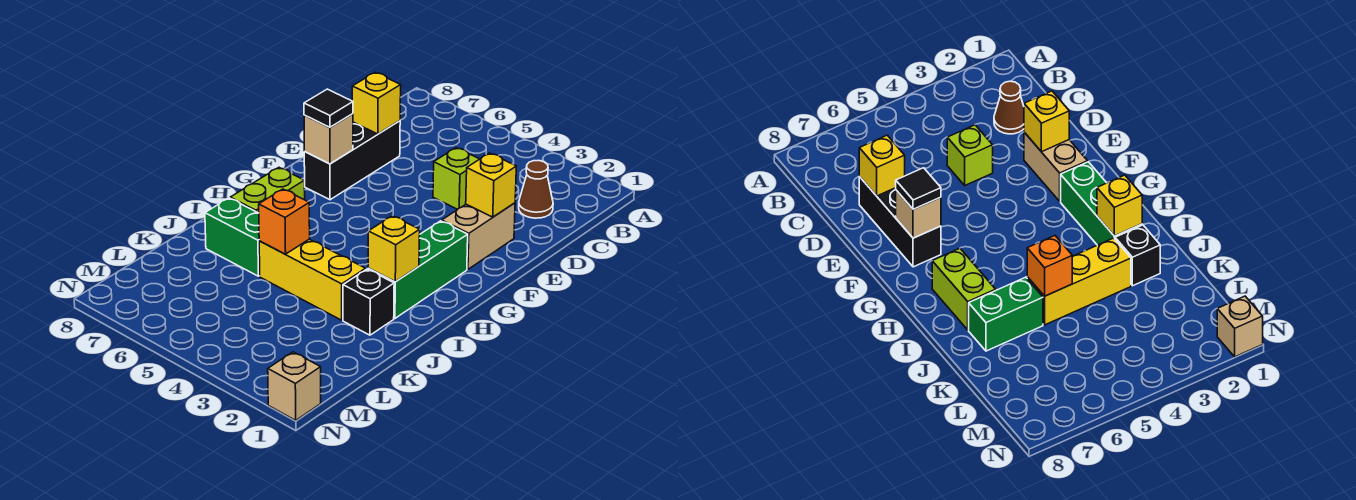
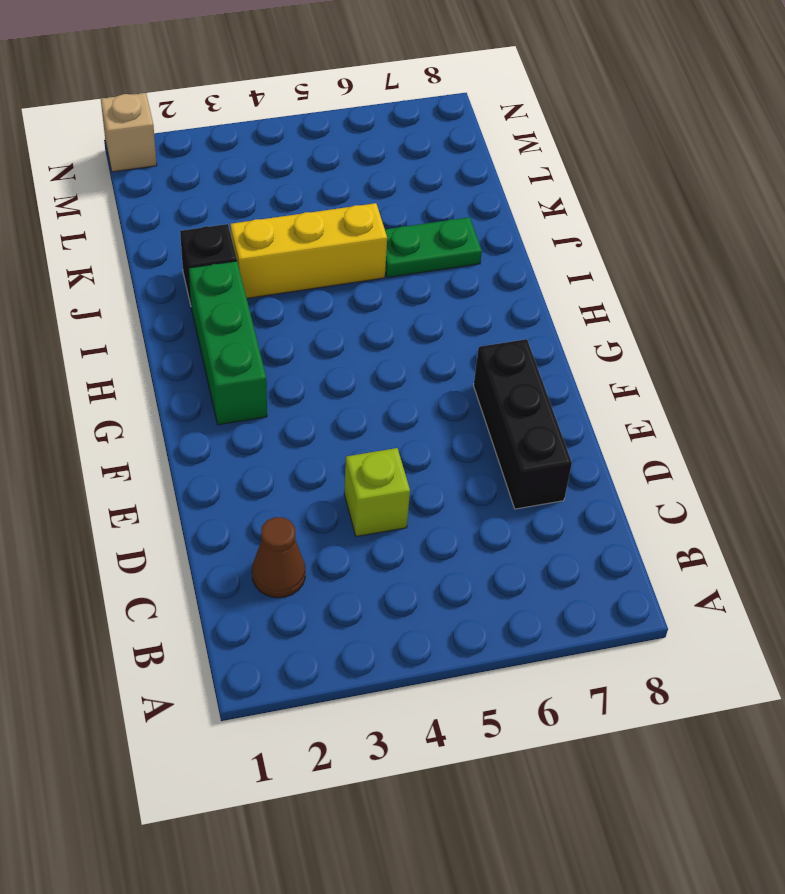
green plate J6:J7 level 1 -> green brick J6:J7 level 1
none -> tan brick E2:F2 level 1
none -> lime brick H7:I7 level 1
none -> yellow brick D7 level 2

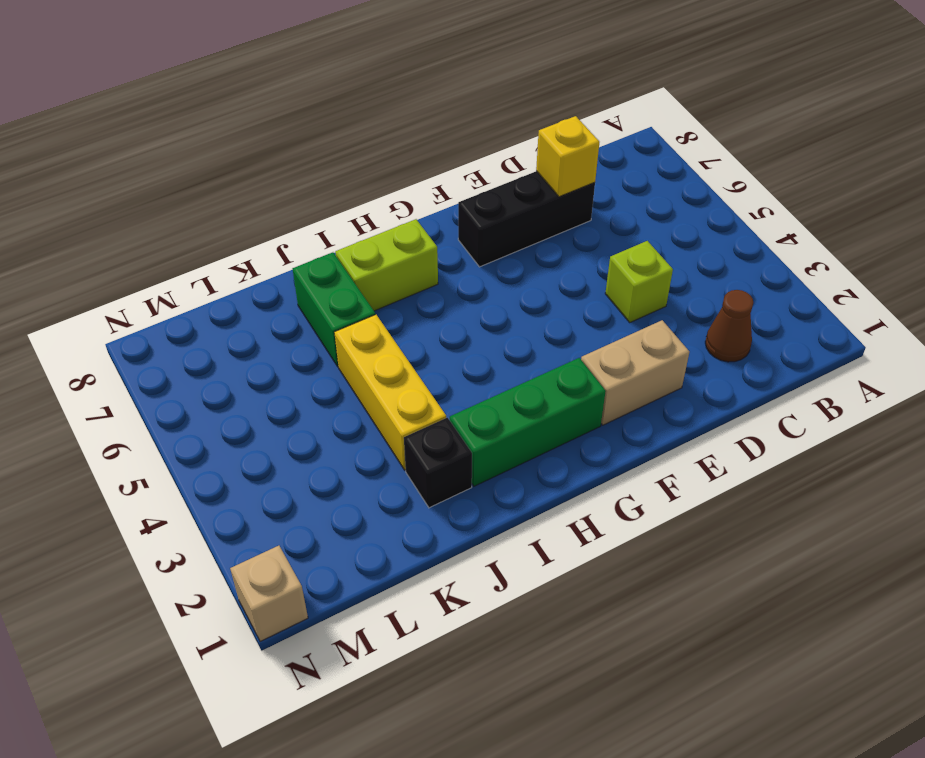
none -> yellow brick E2 level 2
none -> tan brick F7 level 2
none -> yellow brick I2 level 2

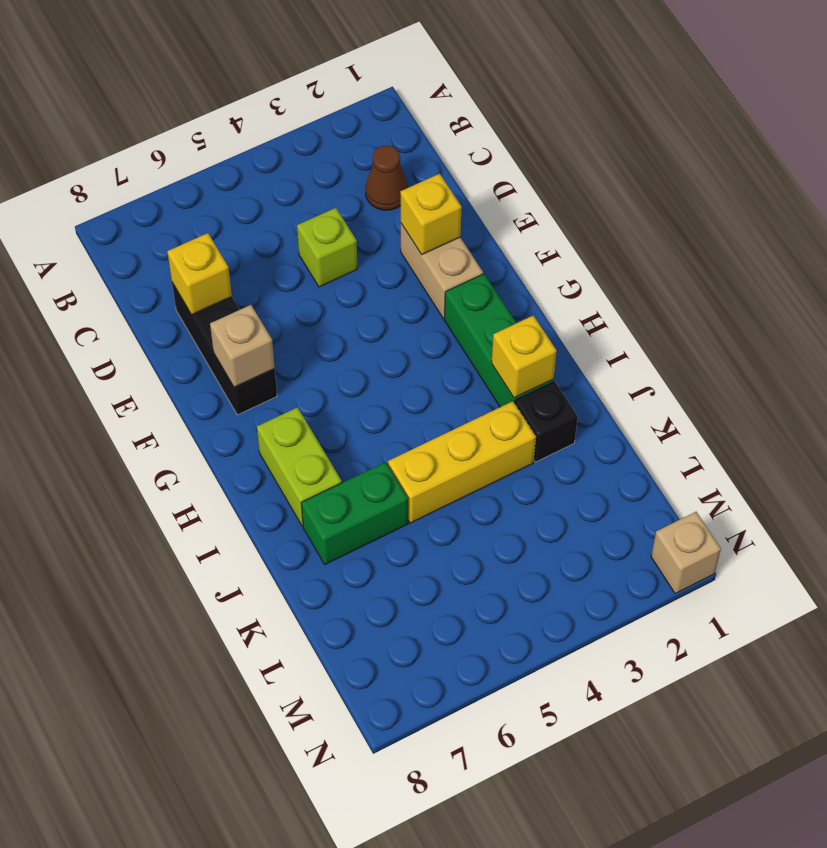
none -> orange brick J5 level 2
none -> black tile F7 level 3

